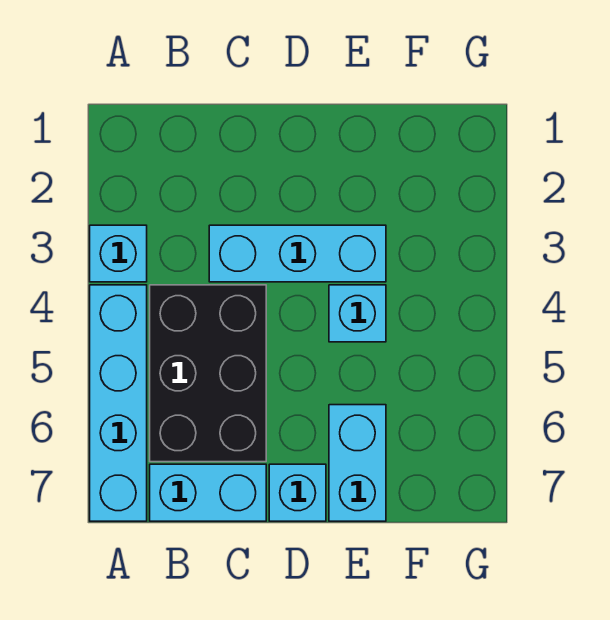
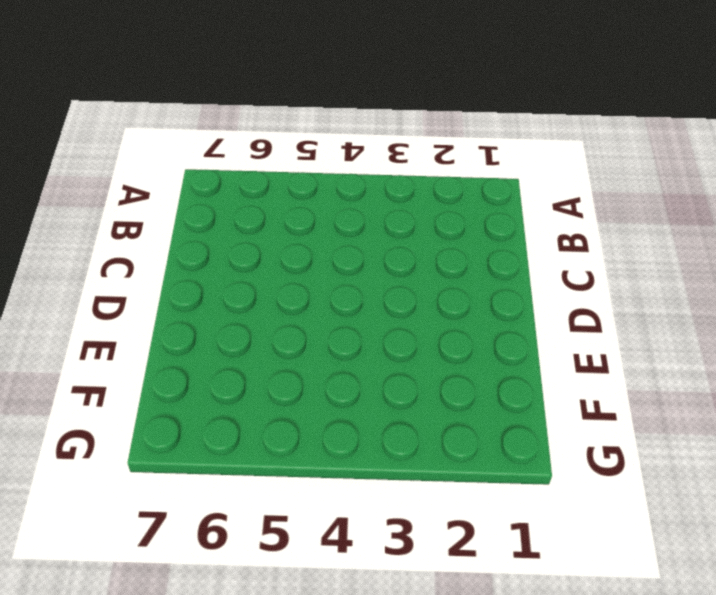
none -> cyan brick A3 level 1
none -> cyan brick A4:A7 level 1

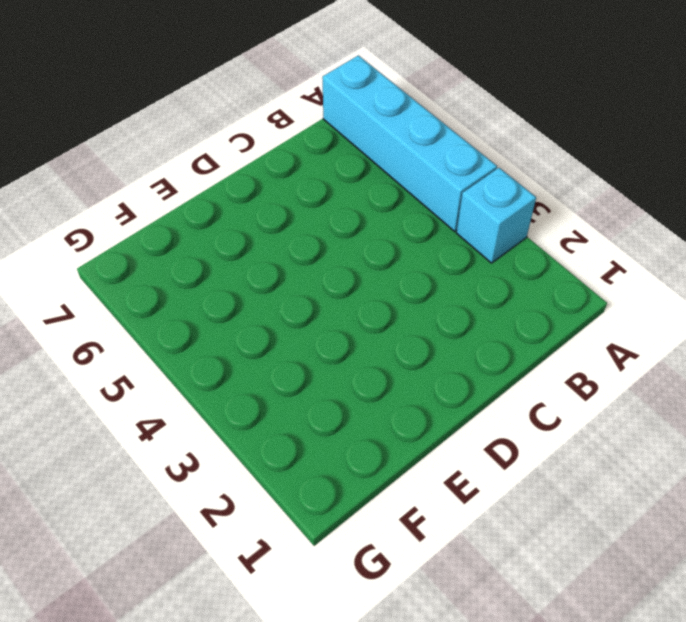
none -> black brick B4:C6 level 1
none -> cyan brick B7:C7 level 1

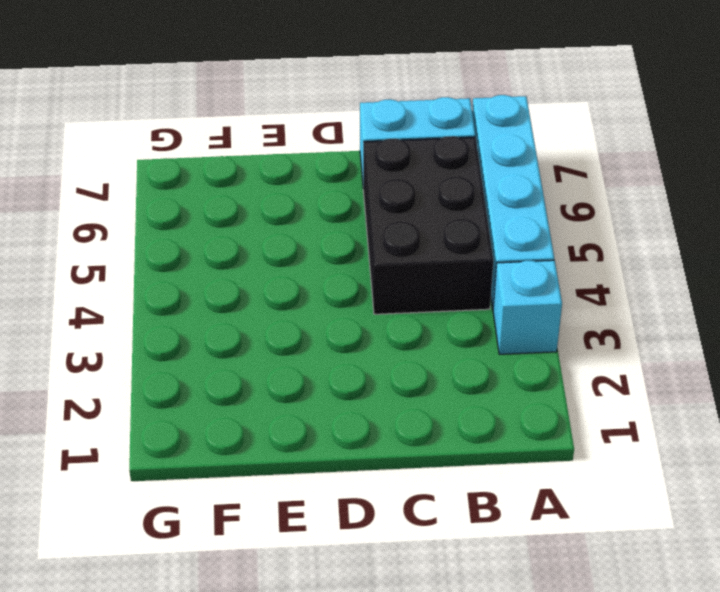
none -> cyan brick C3:E3 level 1
none -> cyan brick D7 level 1

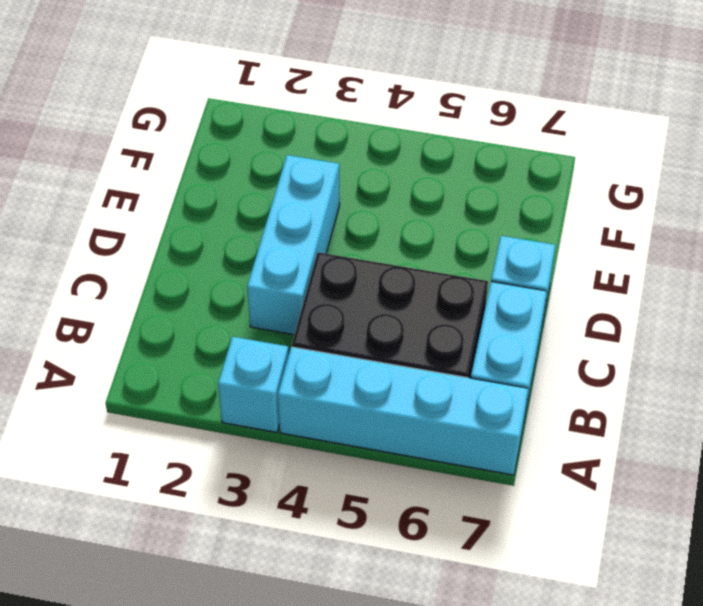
none -> cyan brick E4 level 1
none -> cyan brick E6:E7 level 1

